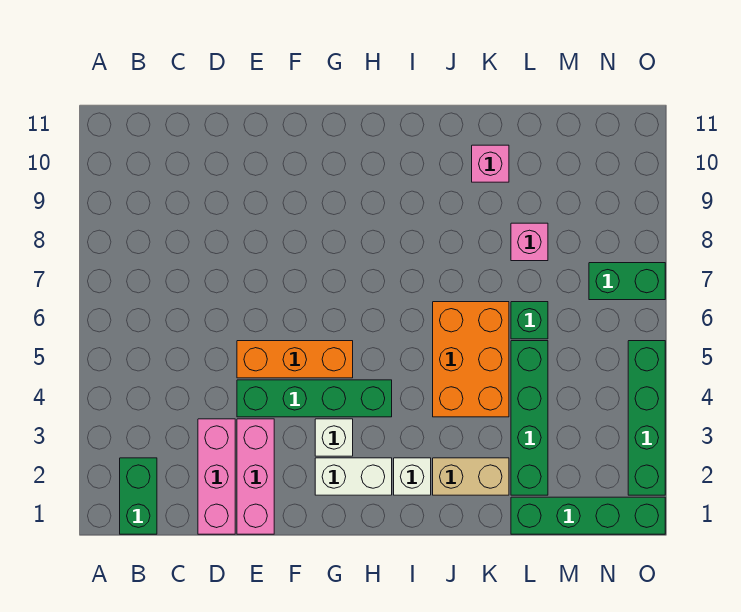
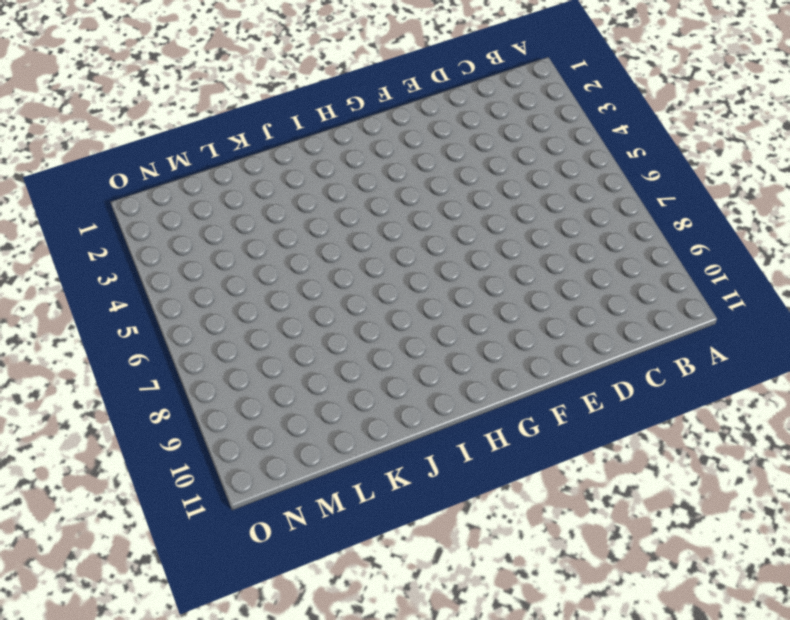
none -> green brick B1:B2 level 1
none -> pink brick D1:D3 level 1
none -> pink brick E1:E3 level 1

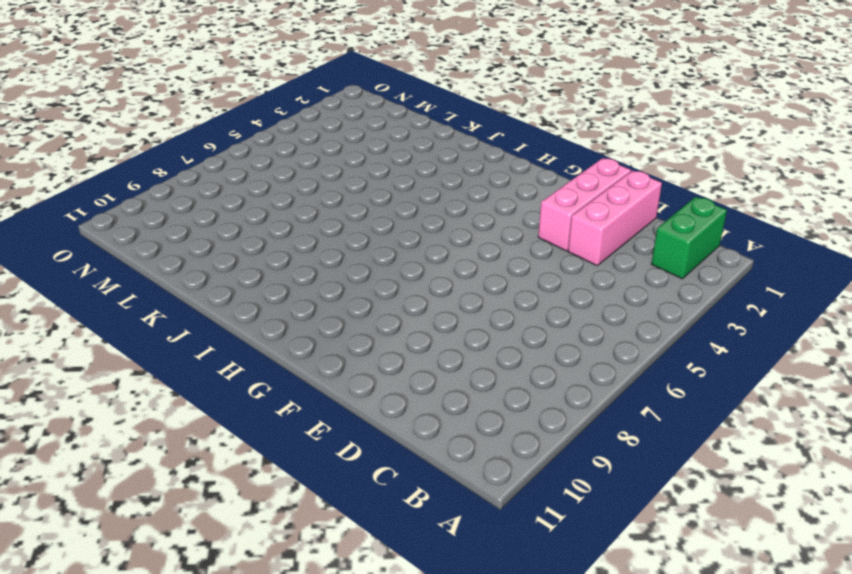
none -> green brick E4:H4 level 1
none -> orange brick E5:G5 level 1
none -> white brick G2:H2 level 1

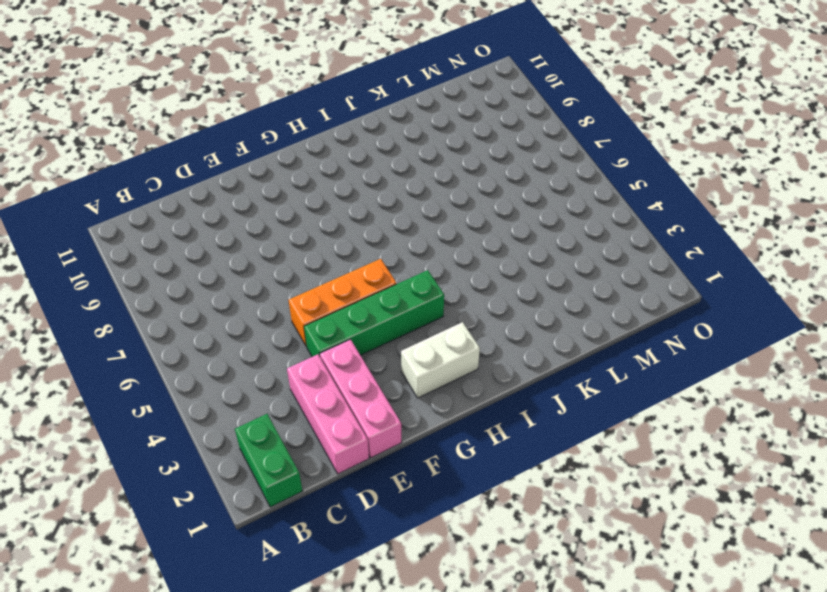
none -> white brick G3 level 1
none -> white brick I2 level 1
none -> tan brick J2:K2 level 1

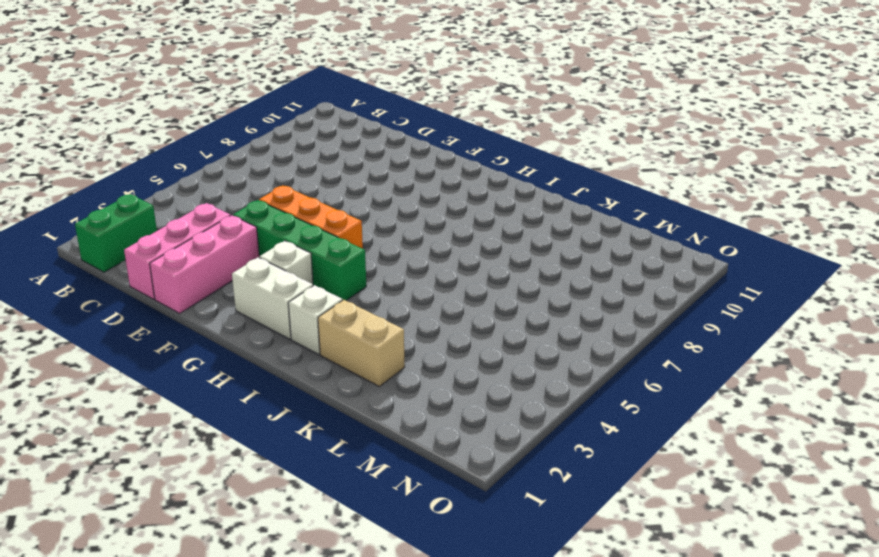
none -> orange brick J4:K6 level 1
none -> pink brick K10 level 1
none -> green brick L1:O1 level 1

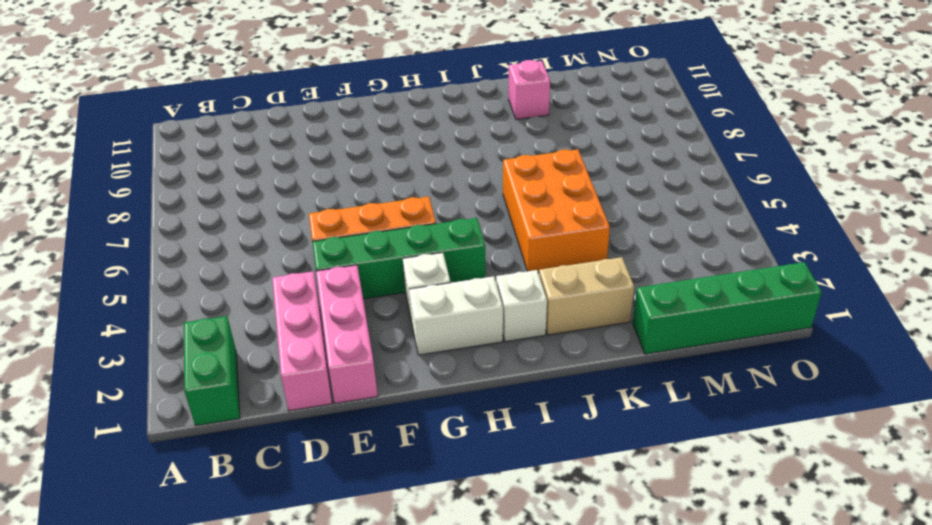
none -> green brick L2:L5 level 1
none -> green brick L6 level 1
none -> pink brick L8 level 1

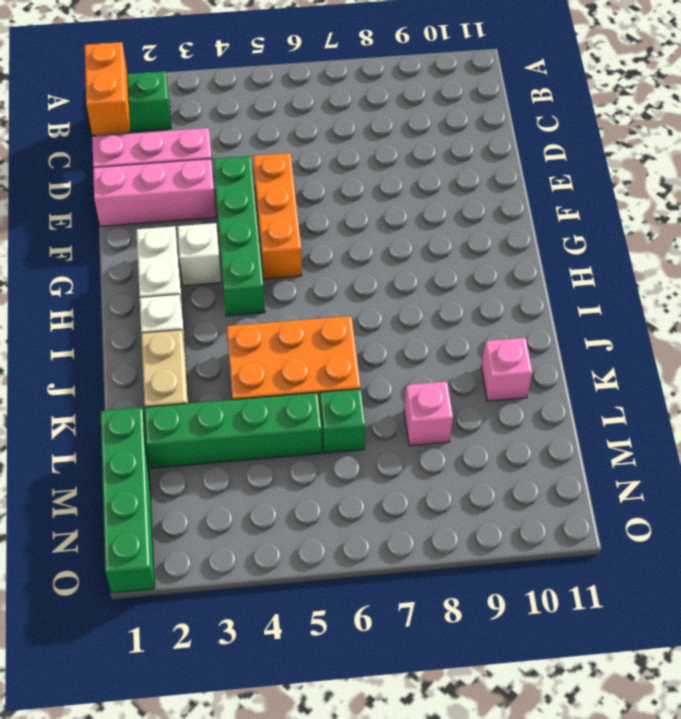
orange brick B1:C1 level 2 -> none
none -> green brick N7:O7 level 1
none -> green brick O2:O5 level 1

